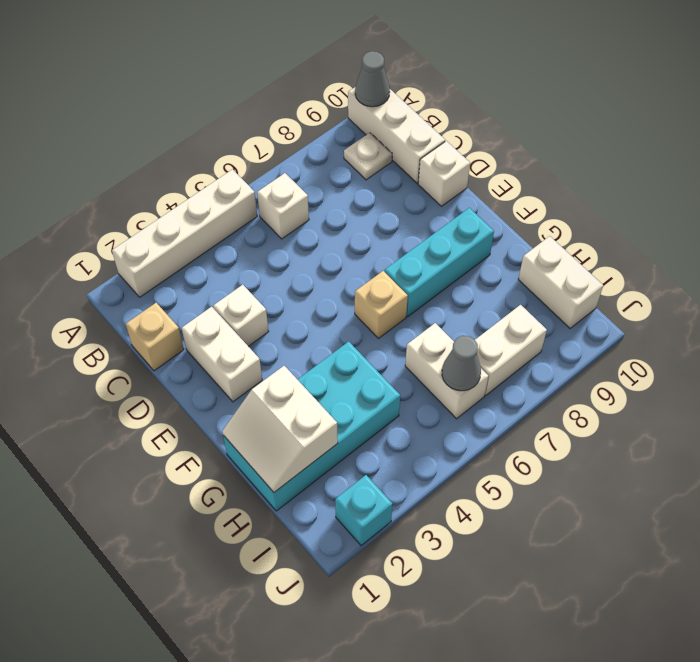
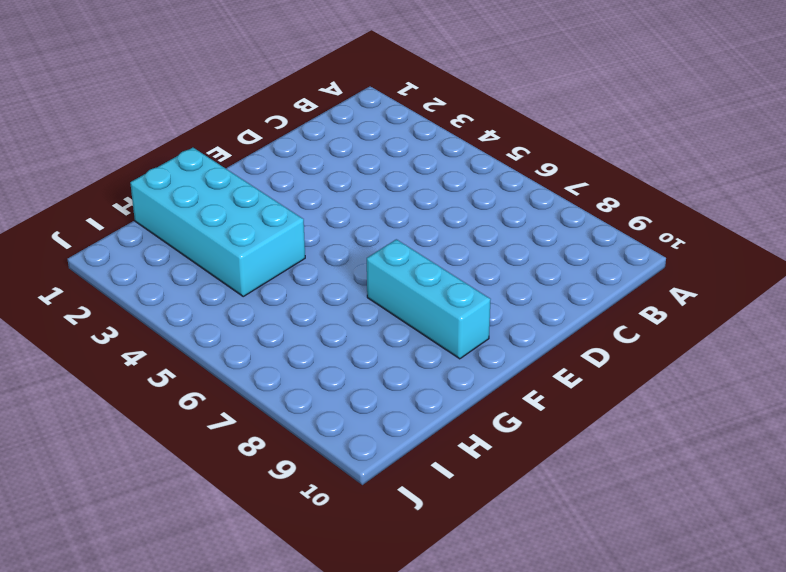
none -> white brick A2:A5 level 1
none -> white brick A10:C10 level 1
none -> white brick B6 level 1

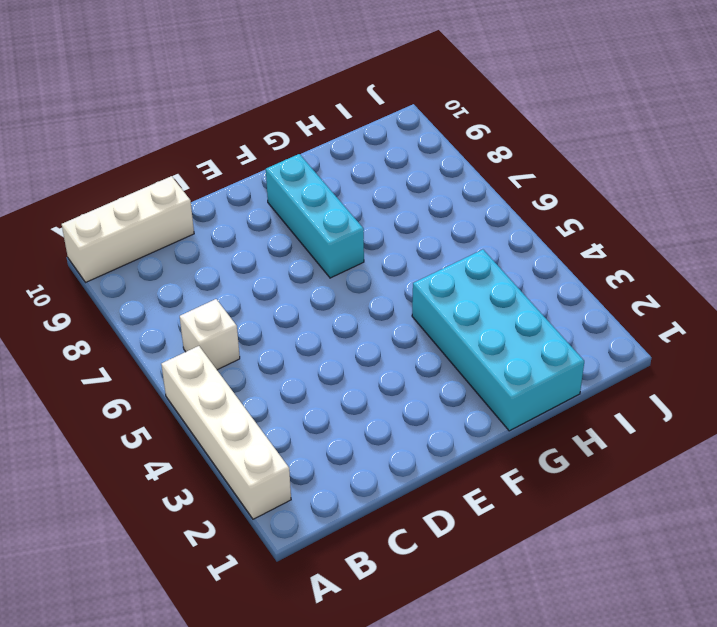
none -> white plate B9 level 1
none -> tan brick C1 level 1
none -> white brick D2:E2 level 1

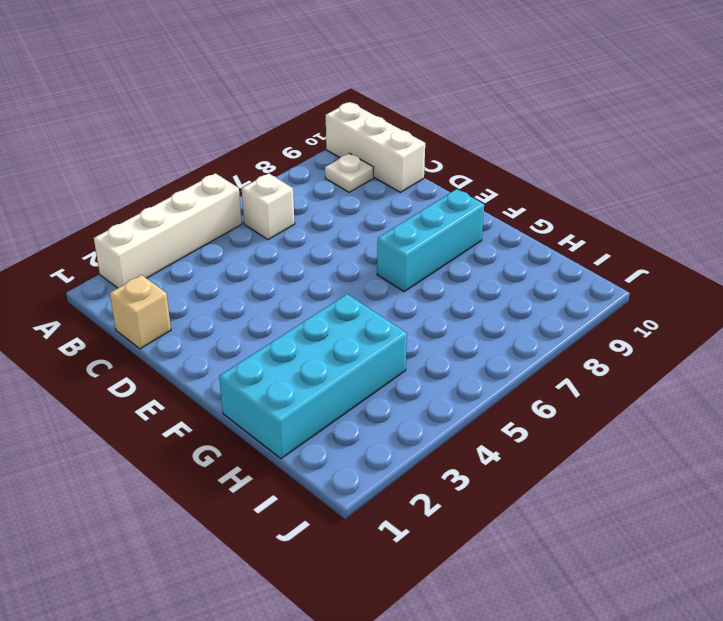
none -> white brick D2:E2 level 1
none -> white brick D3 level 1
none -> white brick D10 level 1

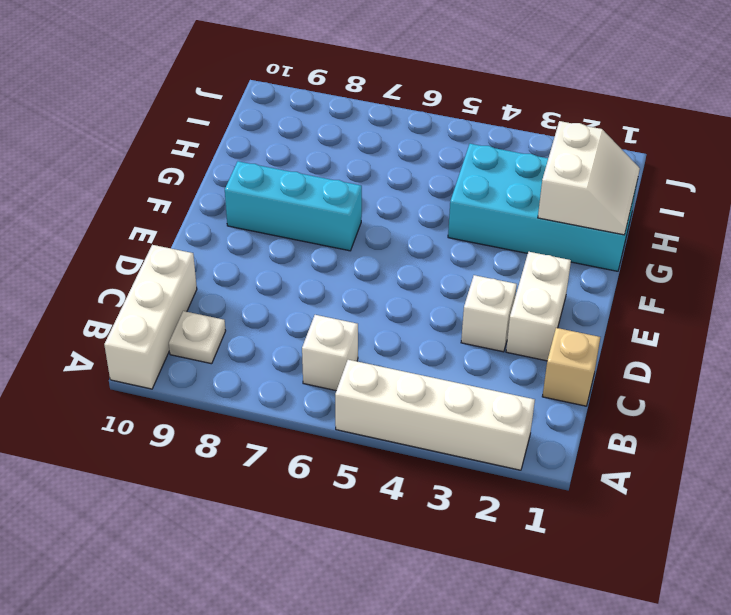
none -> white brick D10 level 1
none -> tan brick F6 level 1
none -> white brick H6:I6 level 1

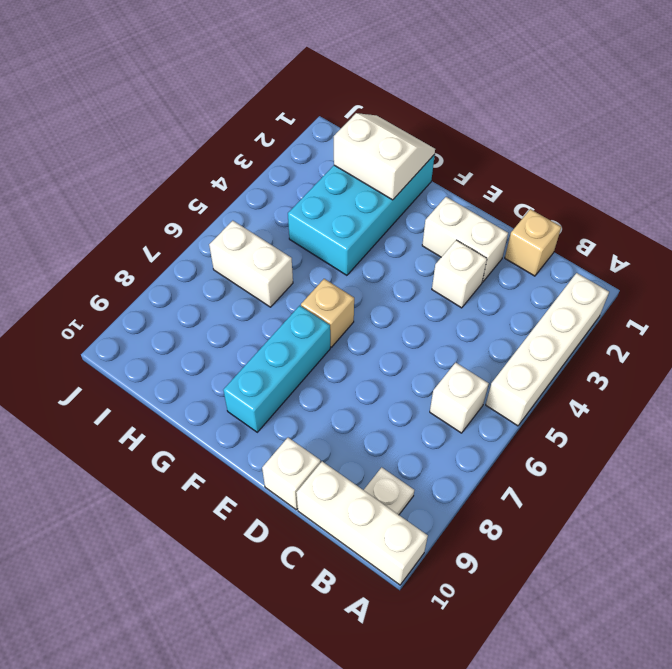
none -> white brick H10:I10 level 1
none -> white brick I7:I8 level 1
none -> cyan brick J2 level 1

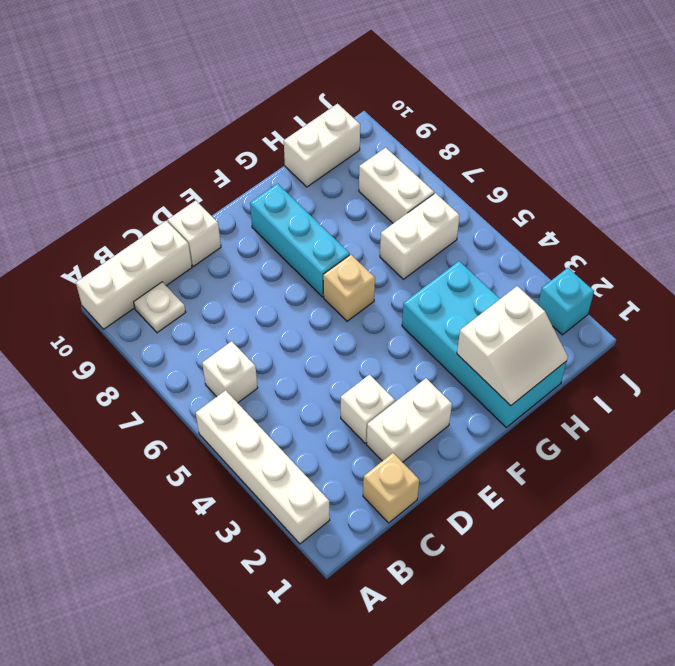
none -> grey cone A10 level 2
none -> grey cone I6 level 2

